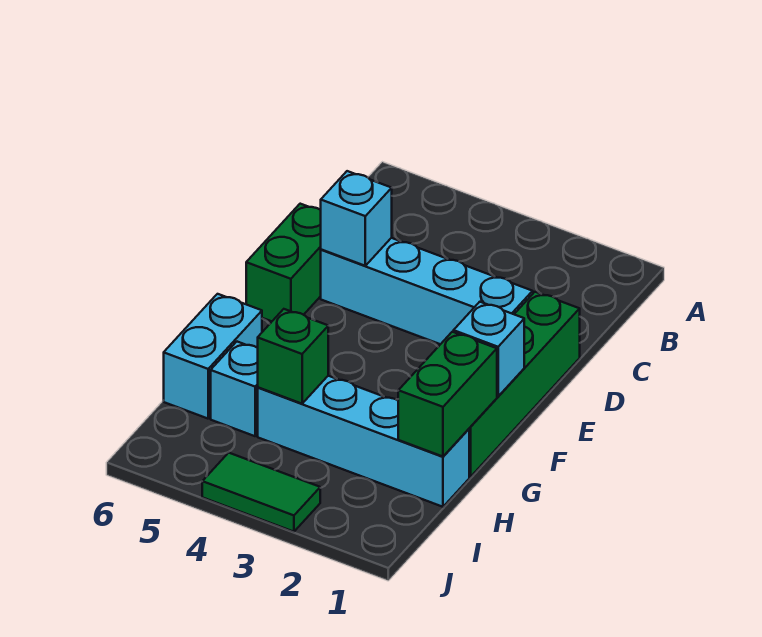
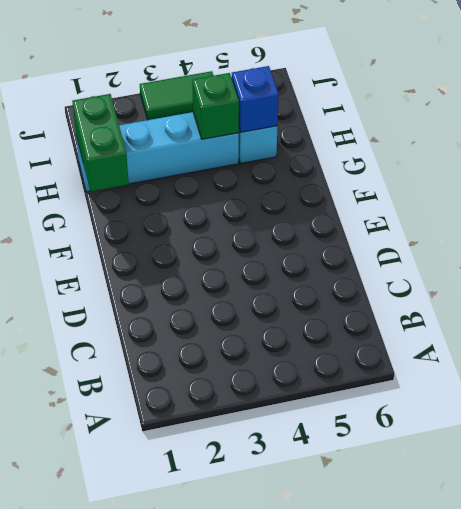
blue brick H5 level 2 -> none
none -> green brick D1:G1 level 1
none -> cyan brick D2:D5 level 1

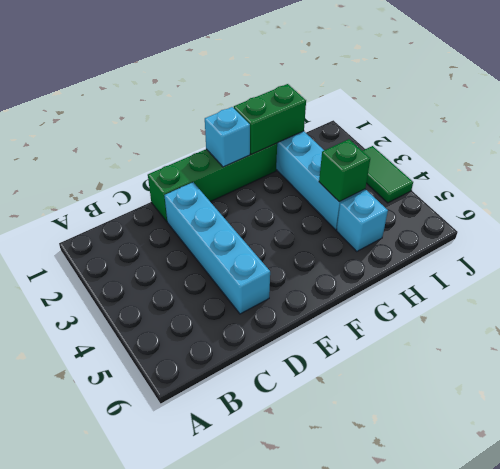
none -> green brick D6:E6 level 1
none -> cyan brick G6:H6 level 1

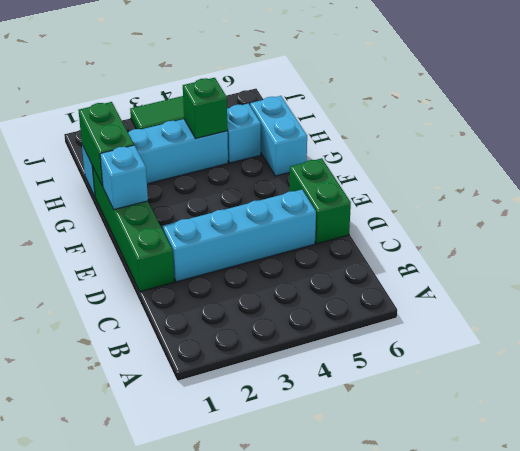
none -> cyan brick D5 level 2

